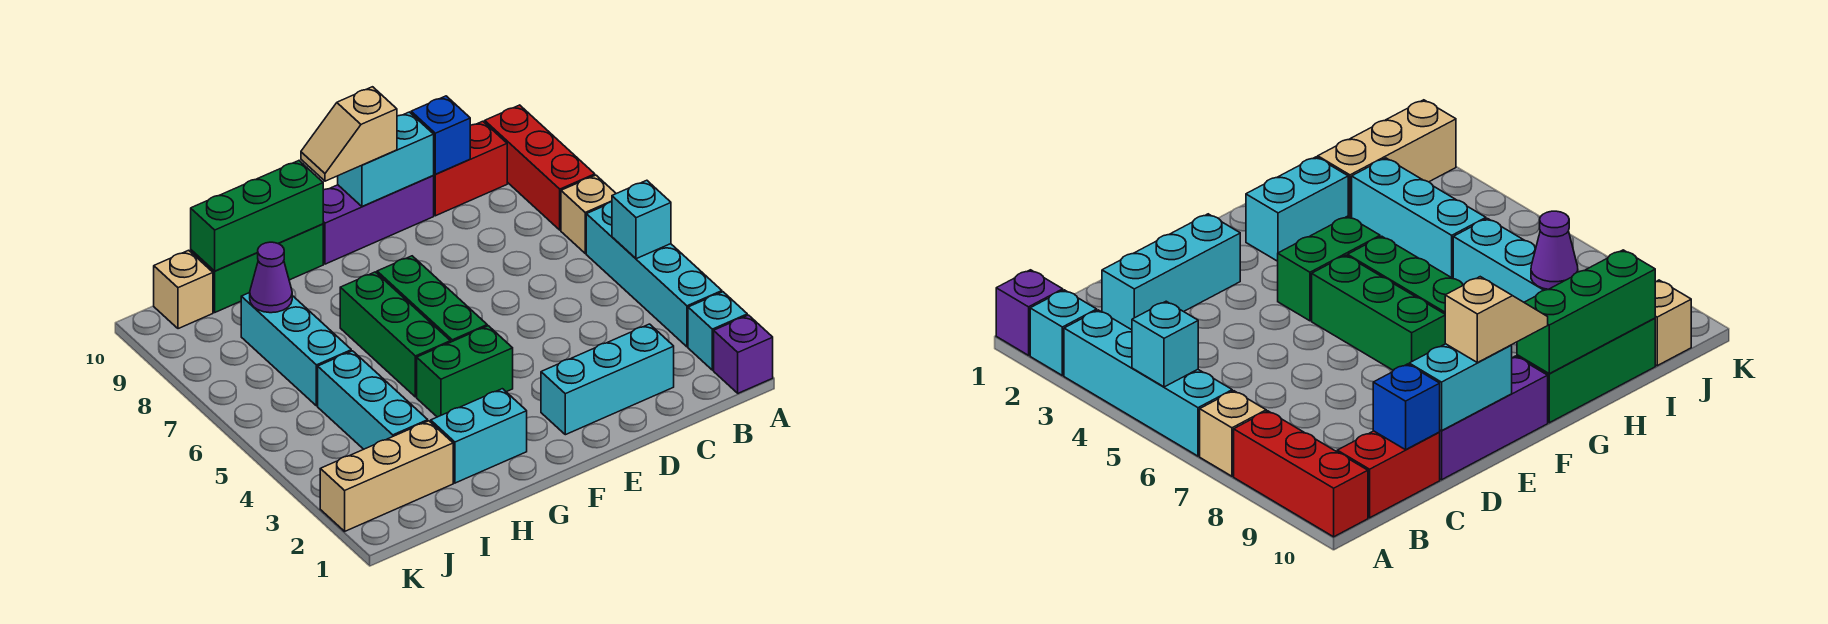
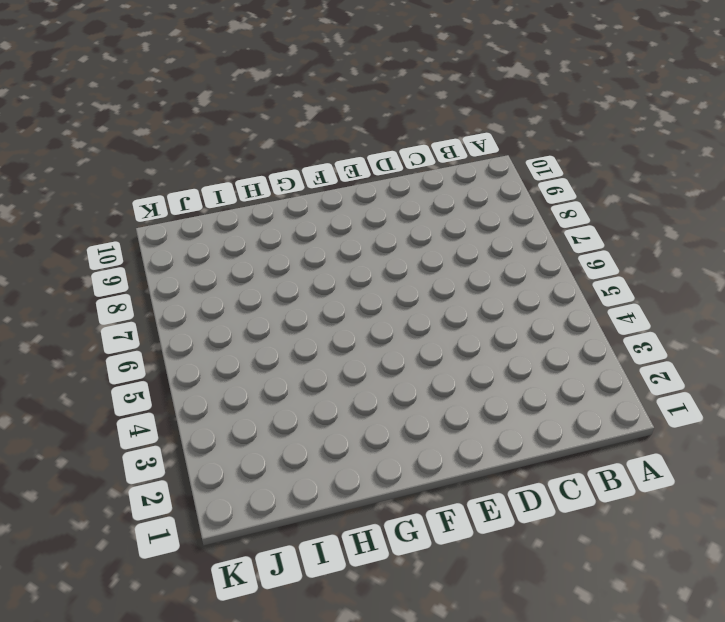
none -> purple brick A1 level 1
none -> cyan brick A2 level 1
none -> cyan brick A3:A6 level 1

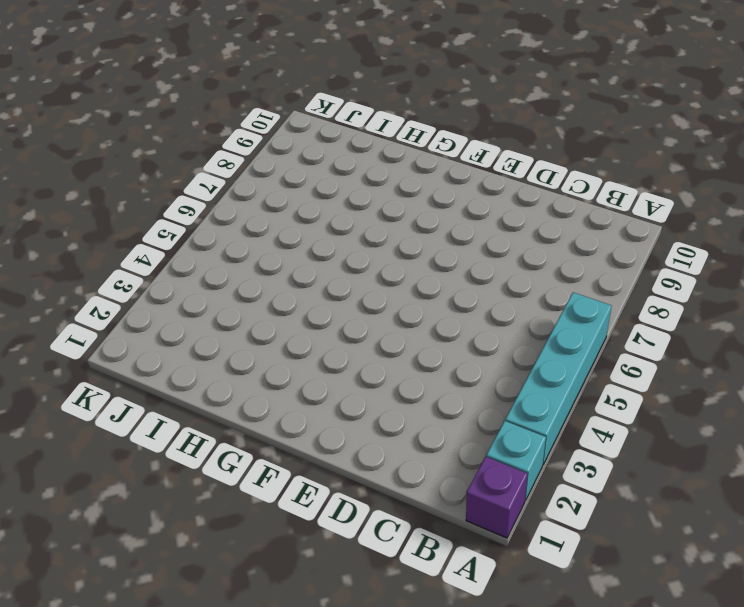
none -> tan brick A7 level 1
none -> red brick A8:A10 level 1
none -> red brick B10:C10 level 1

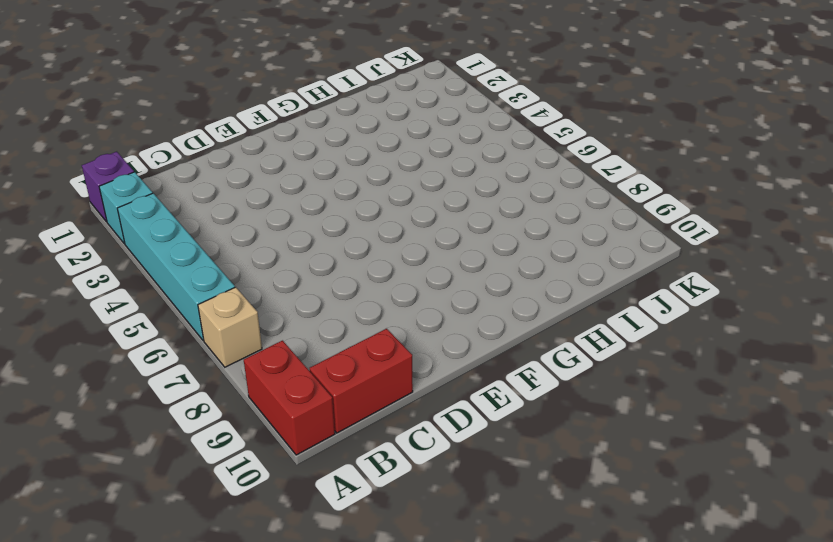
red brick A9:A10 level 1 -> red brick A8:A10 level 1
none -> cyan brick C2:E2 level 1
none -> purple brick D10:F10 level 1
none -> green brick F4:G4 level 1

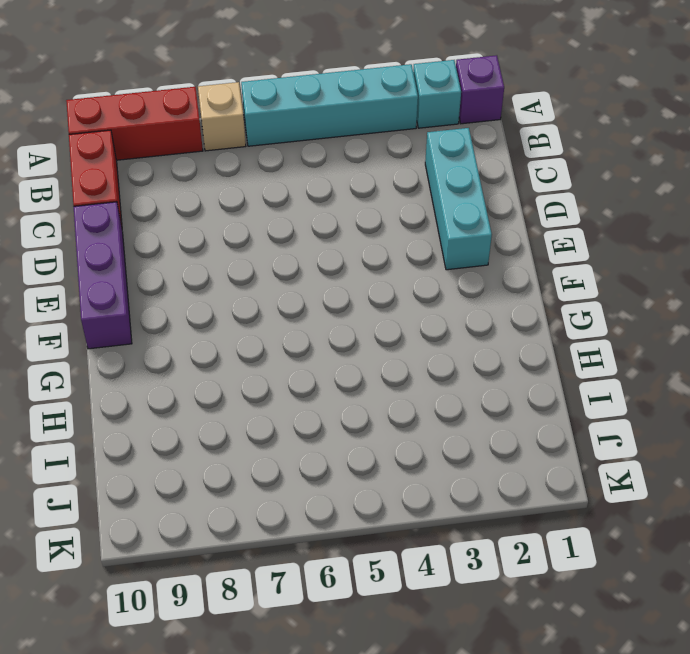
none -> green brick F4:G4 level 1
none -> green brick F5:F7 level 1
none -> cyan brick G2:H2 level 1

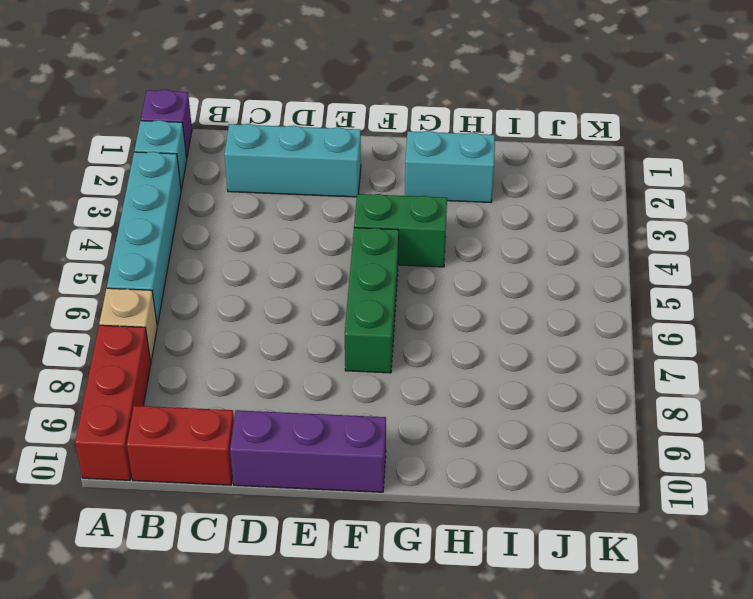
none -> green brick G5:G7 level 1
none -> green brick G10:I10 level 1
none -> tan brick I2:K2 level 1

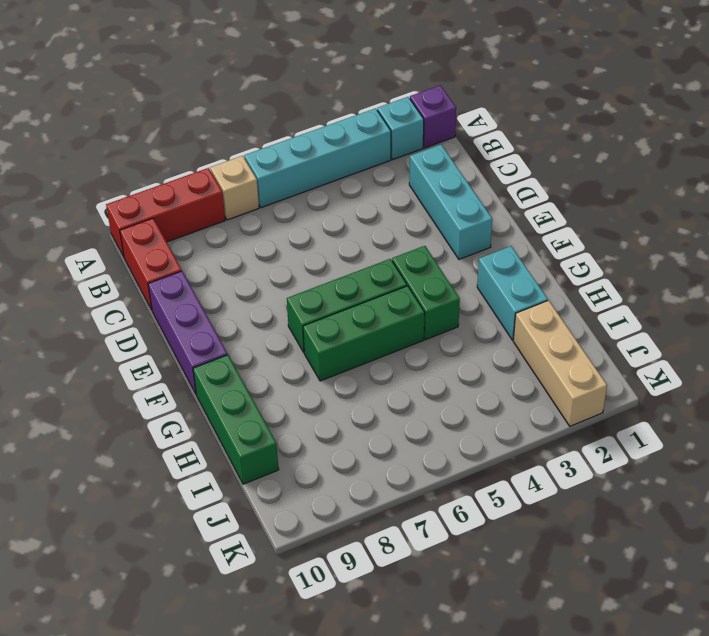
none -> cyan brick I3:I5 level 1
none -> cyan brick I6:I8 level 1
none -> tan brick J10 level 1

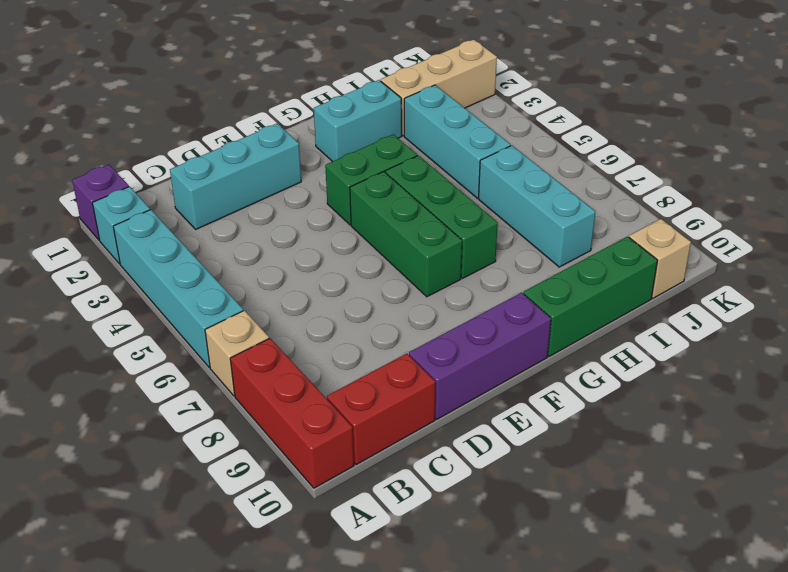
none -> cyan brick A5 level 2
none -> blue brick C10 level 2
none -> cyan brick D10:E10 level 2

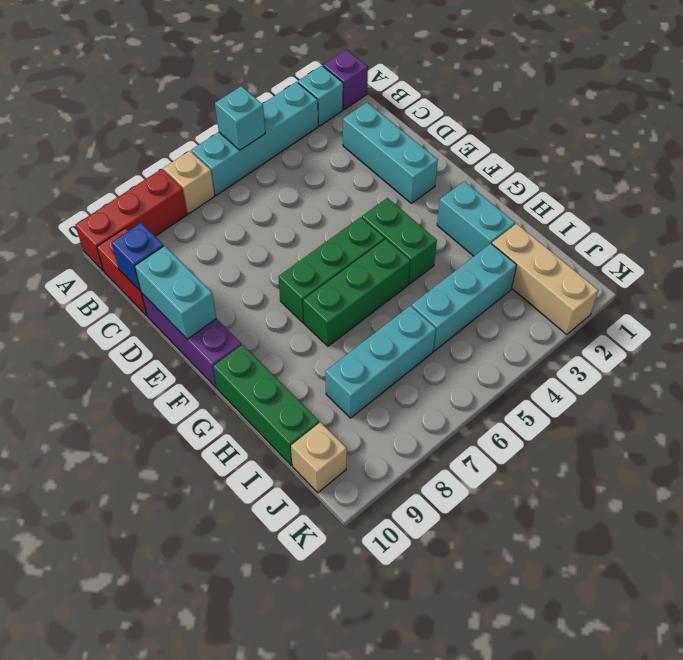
none -> green brick G10:I10 level 2
none -> purple cone I8 level 2
none -> tan slope E10:F10 level 3 top E

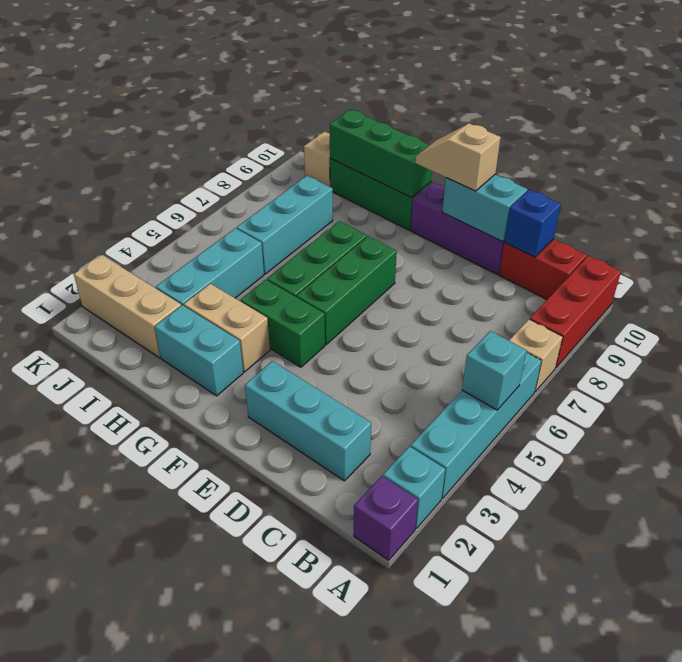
tan brick G3:H3 level 1 -> none
none -> purple cone I8 level 2

